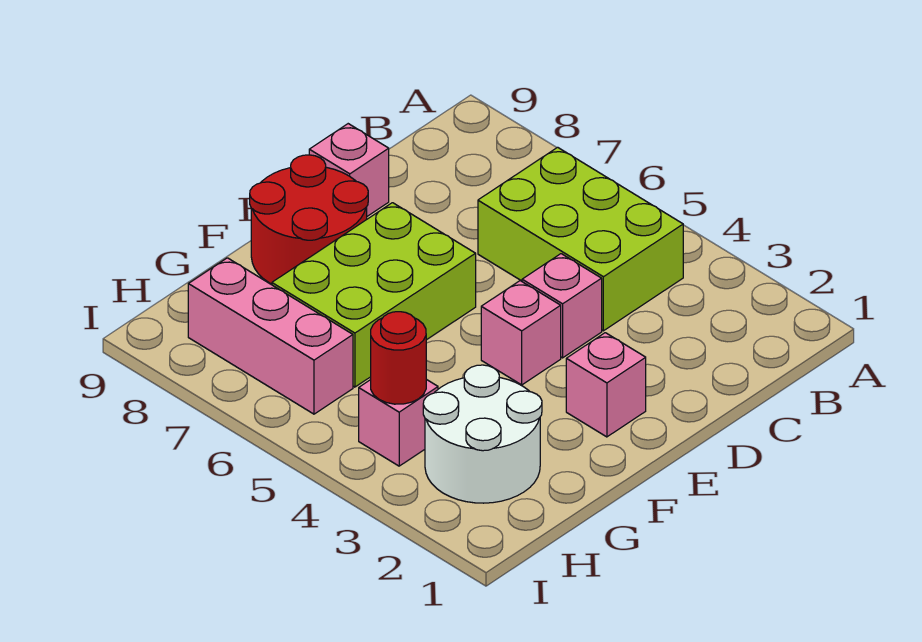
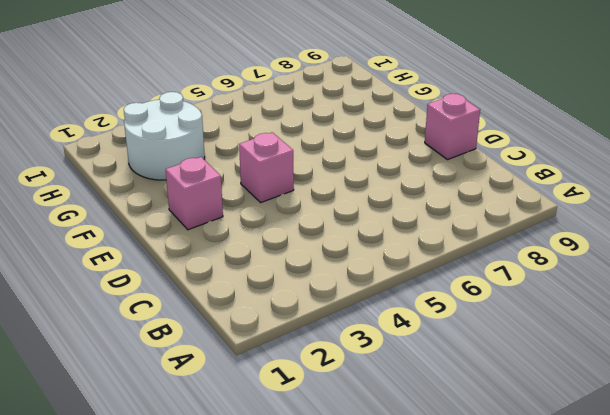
none -> lime brick B4:C6 level 1
none -> pink brick D4 level 1

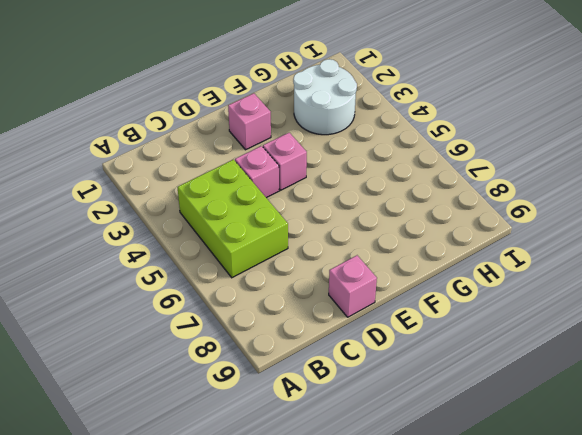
none -> lime brick E6:G7 level 1
none -> red round brick E8:F9 level 1

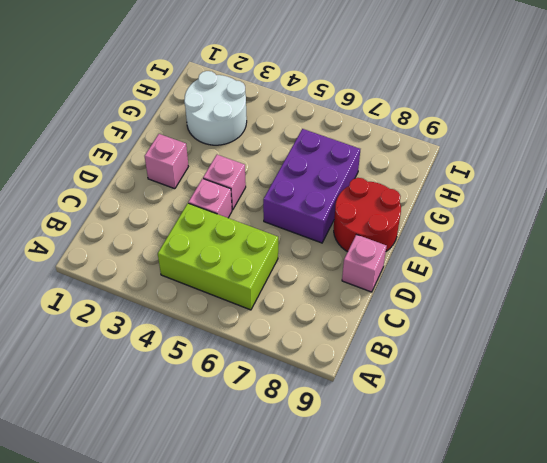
purple brick E6:G7 level 1 -> lime brick E6:G7 level 1
none -> pink brick H4 level 1
none -> pink brick H6:H8 level 1

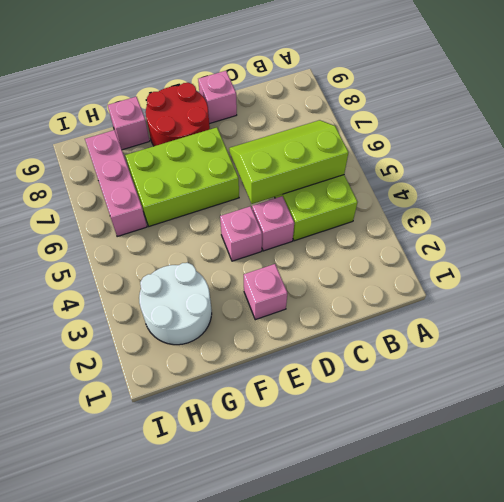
lime slope B5:D6 level 2 top 5 -> none
pink brick G9 level 1 -> pink brick H4 level 1
none -> red round brick H4 level 2

